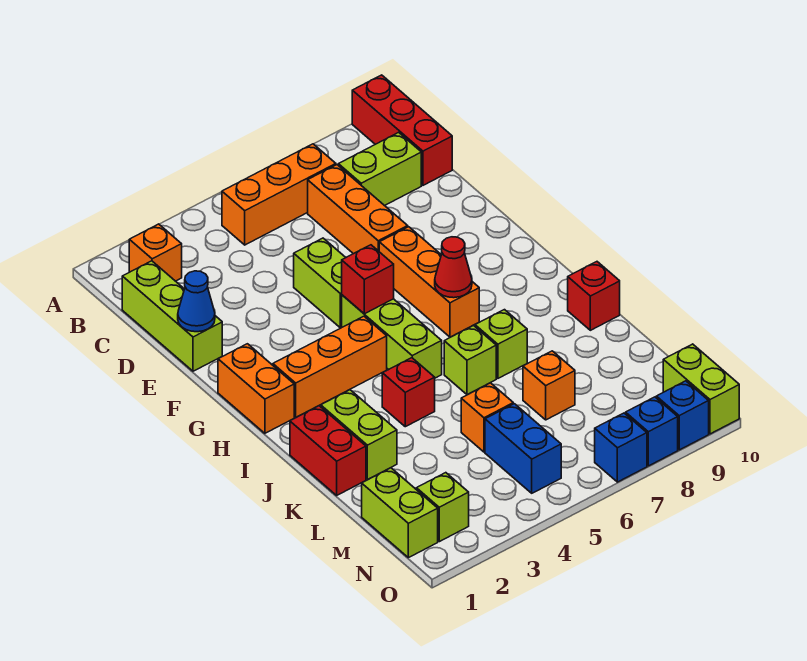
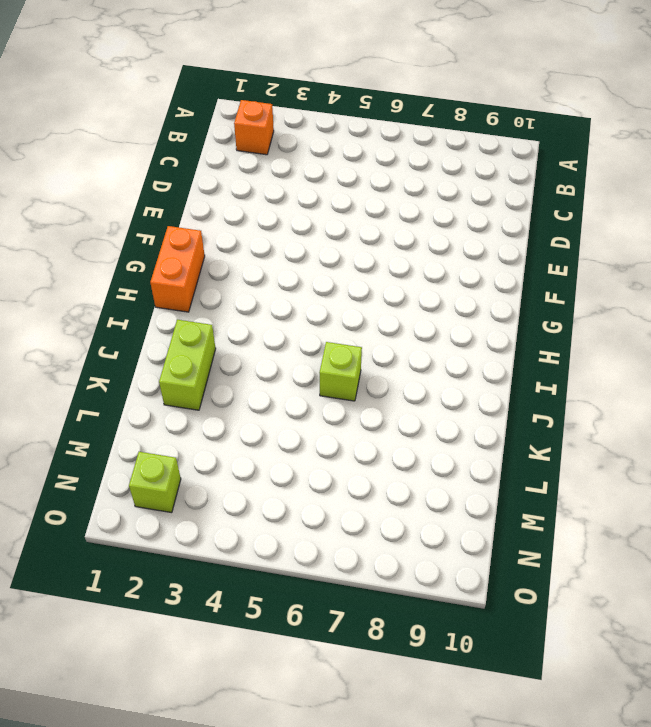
none -> red brick A10:C10 level 1
none -> orange brick B5:B7 level 1
none -> lime brick C1:E1 level 1

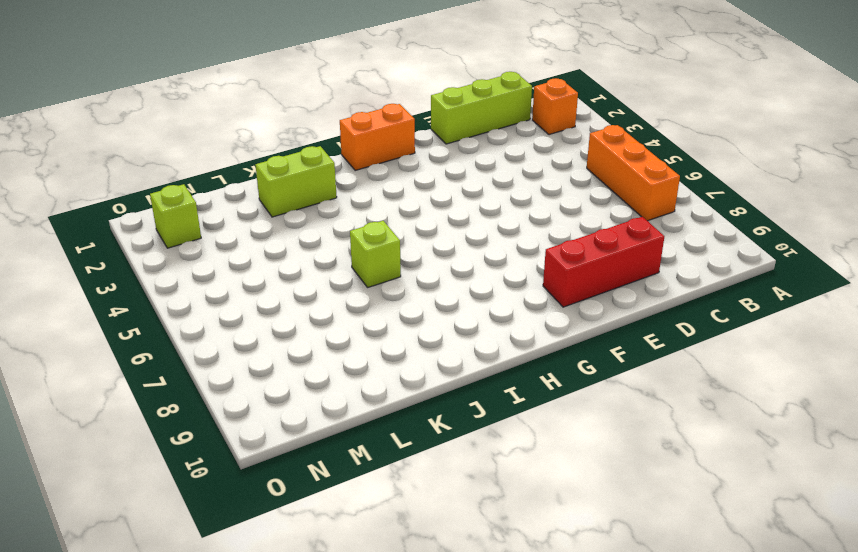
red brick D9:F9 level 1 -> red brick A10:C10 level 1
none -> orange brick C7:E7 level 1
none -> lime brick C8:C9 level 1
none -> lime brick E5:F5 level 1

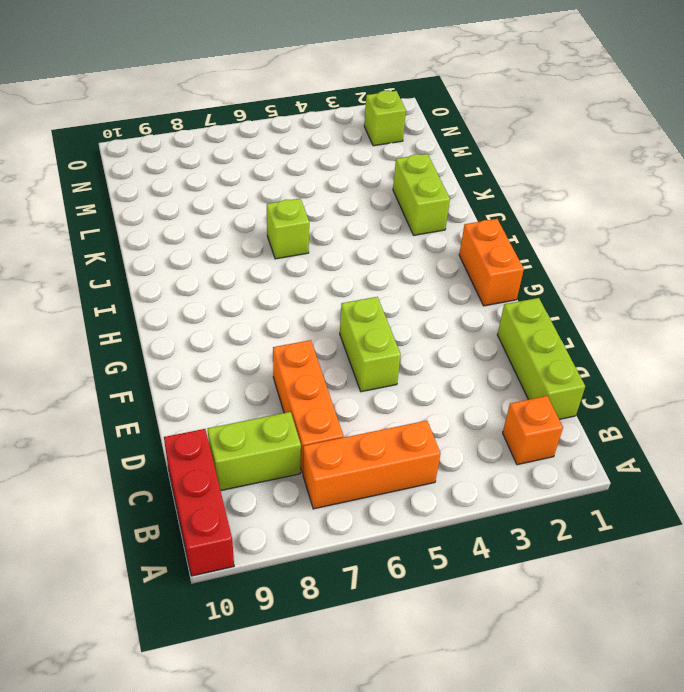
none -> orange brick F7:H7 level 1
none -> lime brick G5:I5 level 1
none -> orange brick H2:H4 level 1

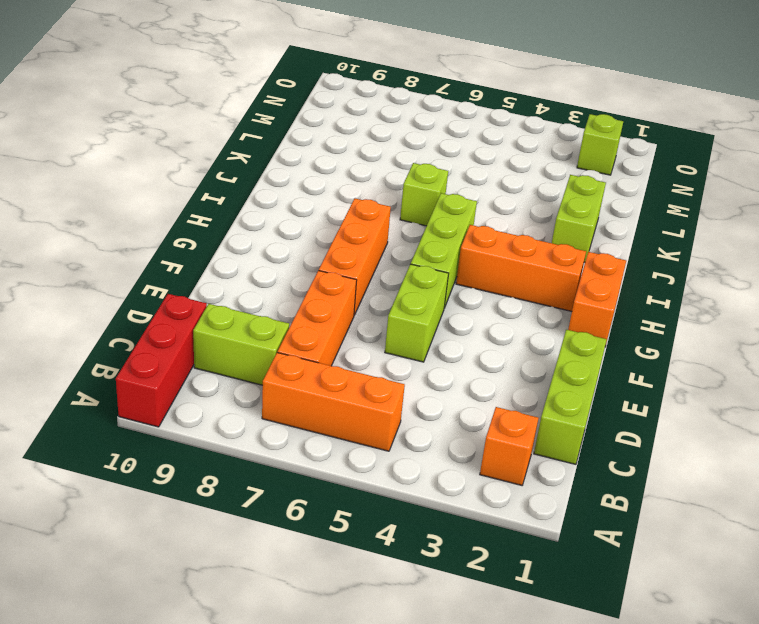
none -> red brick J1:K1 level 1
none -> red brick J4 level 1
none -> lime brick J7 level 1

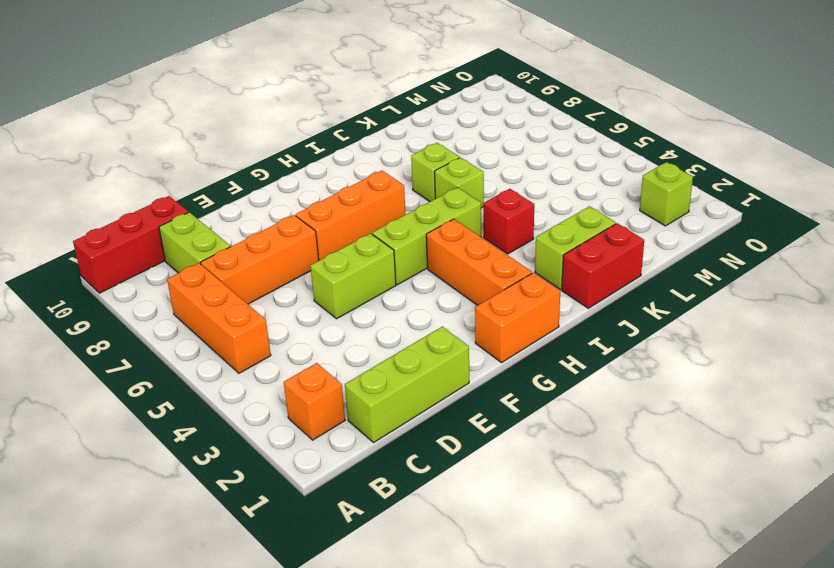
none -> red brick J10 level 1
none -> orange brick L5 level 1
none -> orange brick L7 level 1

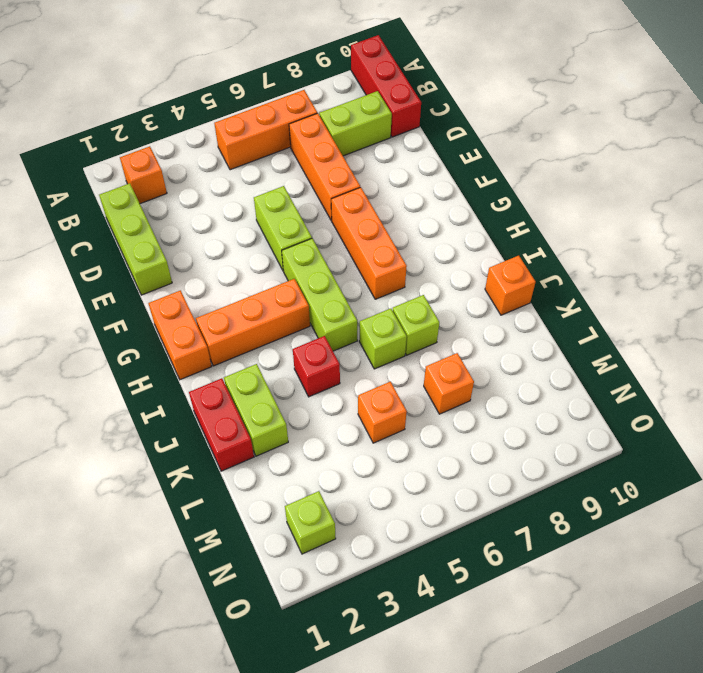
orange brick J10 level 1 -> red brick J10 level 1
none -> lime brick M1:N1 level 1
none -> blue brick M5:N5 level 1
none -> lime brick N10:O10 level 1

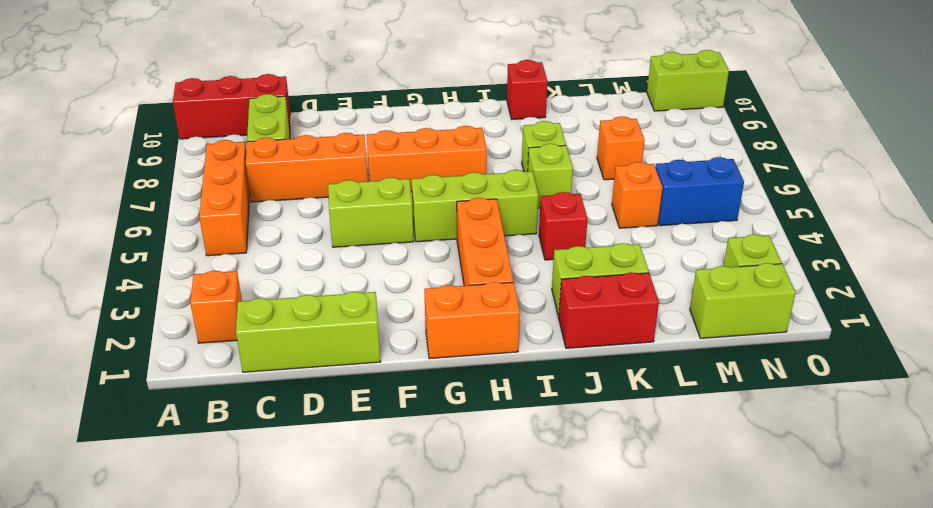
none -> blue brick O7 level 1
none -> blue brick O8 level 1
none -> blue brick O9 level 1

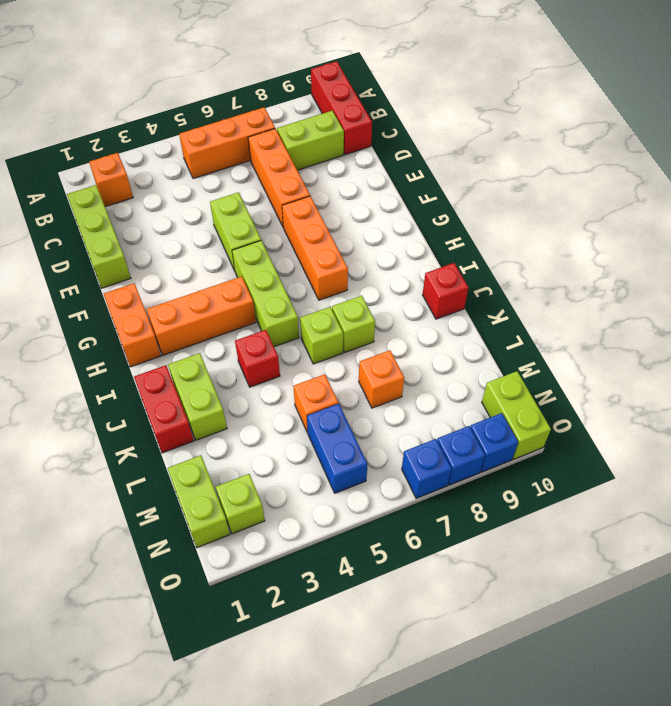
none -> blue cone E1 level 2
none -> red brick G5 level 2
none -> red cone H7 level 2

